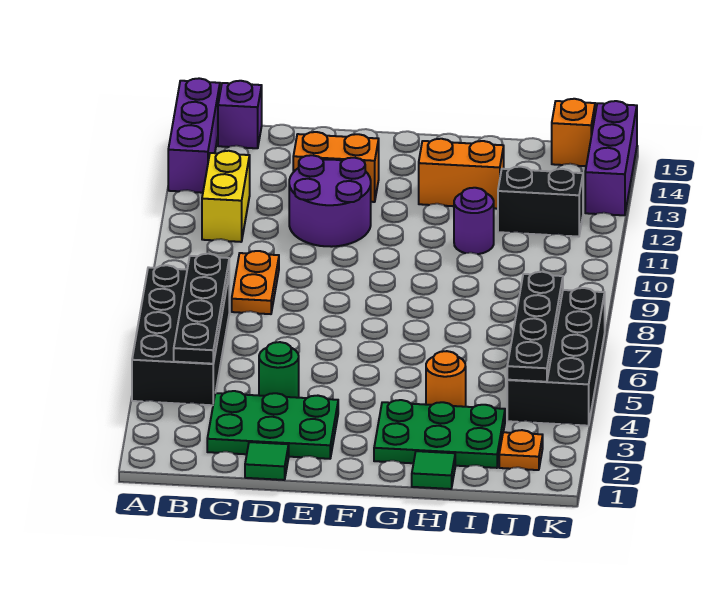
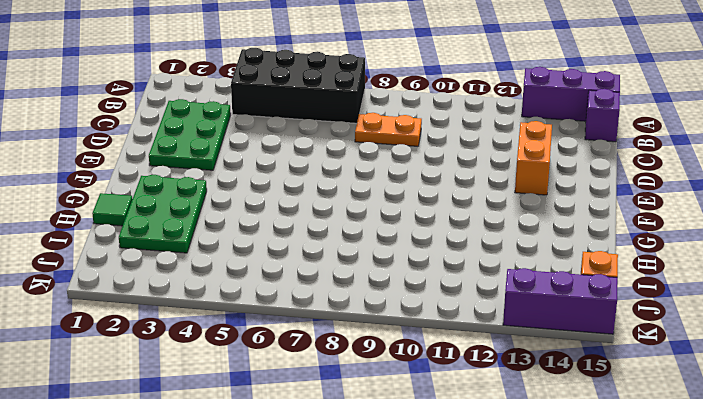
none -> yellow brick B11:B12 level 1
none -> green tile D1 level 1
none -> green round brick D4 level 1

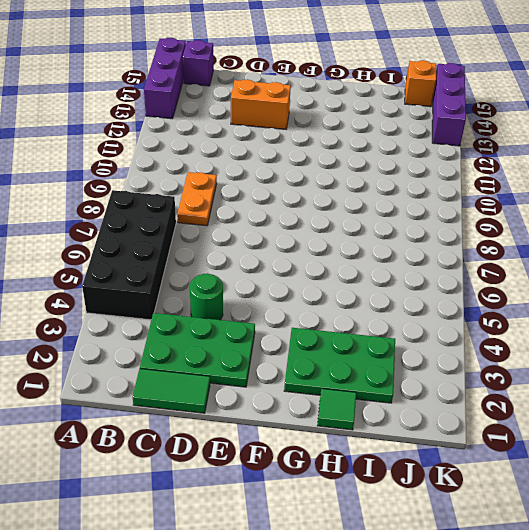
green tile C1:D1 level 1 -> green tile D1 level 1
none -> yellow brick B11:B12 level 1
none -> purple round brick D11:E12 level 1
none -> orange brick G13:H13 level 1

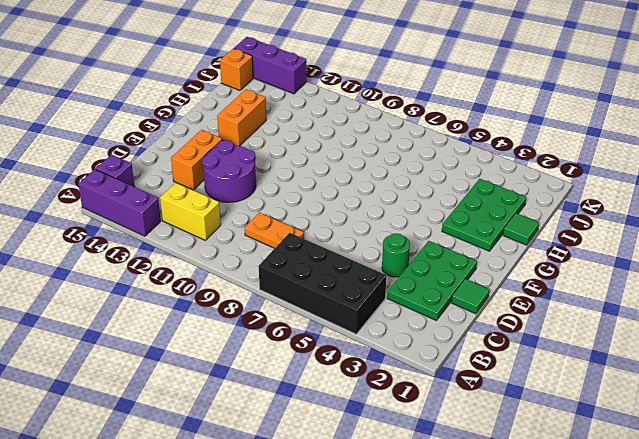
none -> orange round brick H4 level 1
none -> purple round brick H11 level 1
none -> black brick I12:J12 level 1

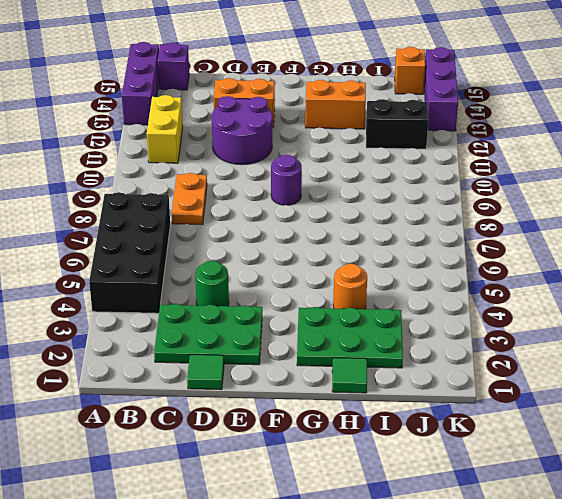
purple round brick F9 level 1 -> purple round brick H11 level 1
none -> orange plate J2 level 1
none -> black brick J4:K7 level 1
none -> black plate B4:B7 level 2

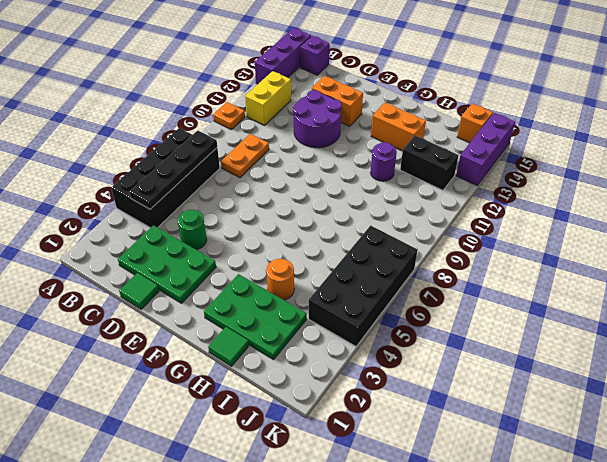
orange plate A10 level 1 -> orange plate J2 level 1
none -> black plate J4:J7 level 2

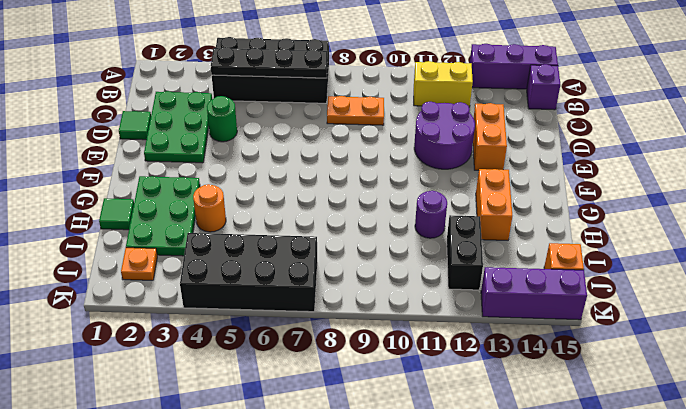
none -> black plate J4:J7 level 2

